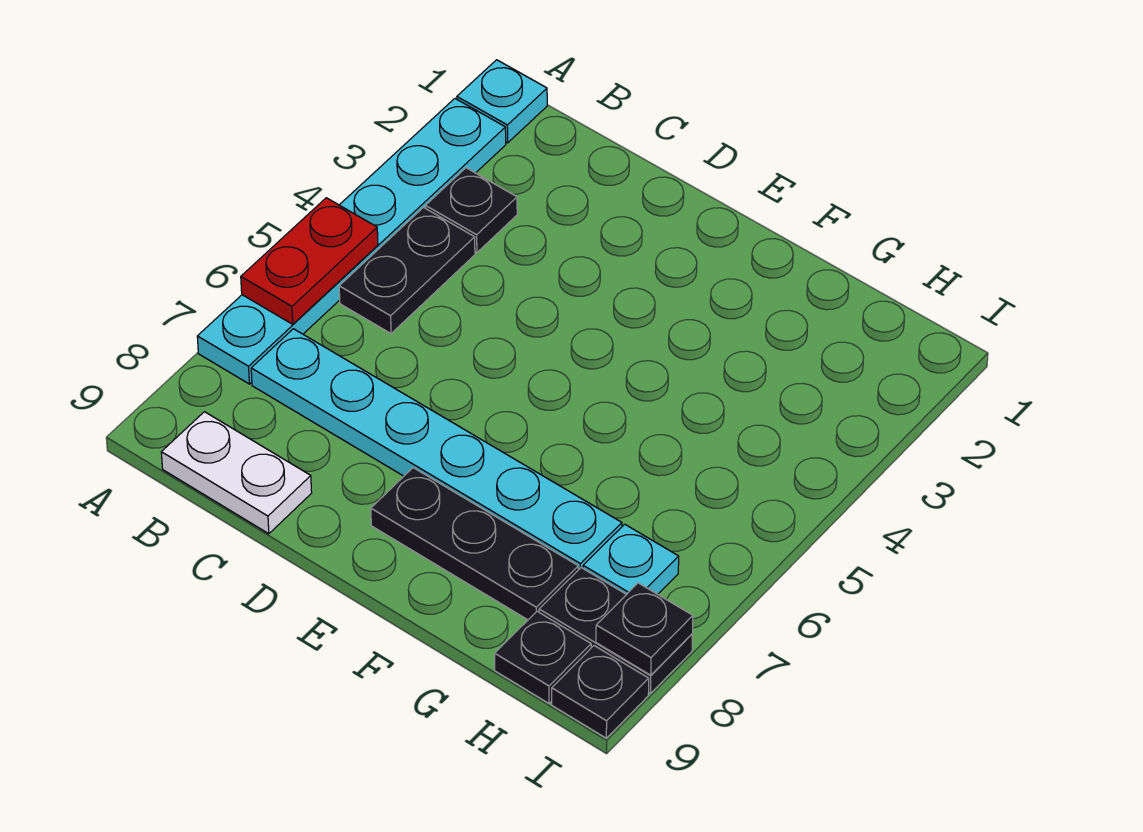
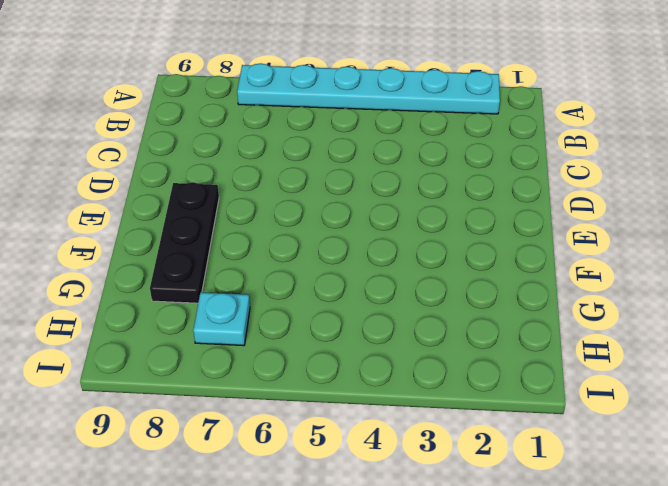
none -> cyan plate A1 level 1
none -> black plate B3 level 1
none -> black plate B4:B5 level 1

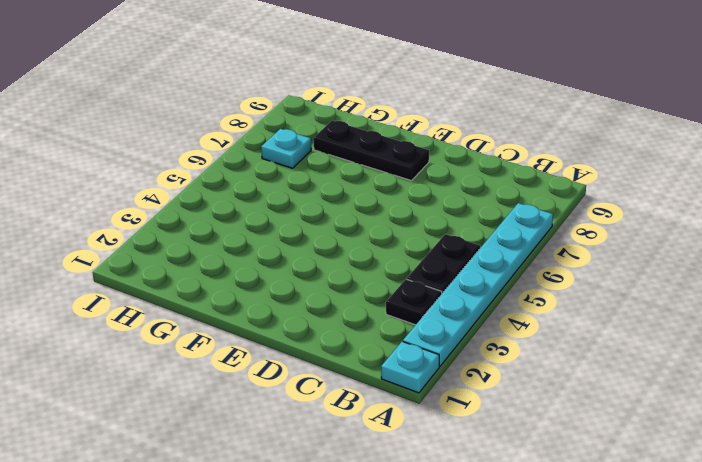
none -> cyan plate B7:G7 level 1
none -> white plate B9:C9 level 1
none -> black plate H8:I8 level 1

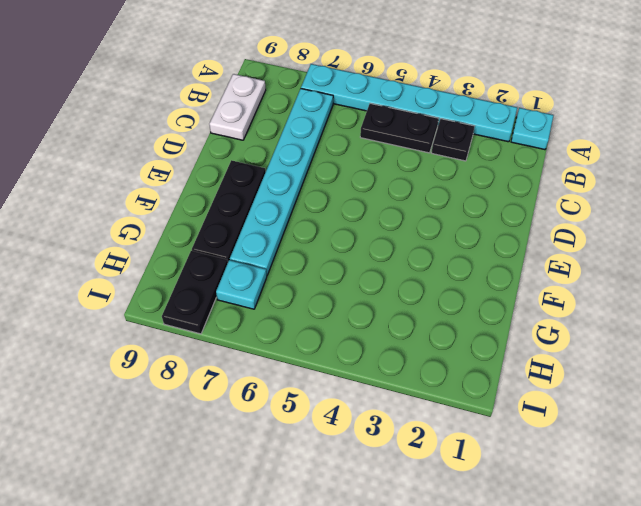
none -> black plate H9 level 1
none -> black plate I9 level 1
none -> red plate A5:A6 level 2

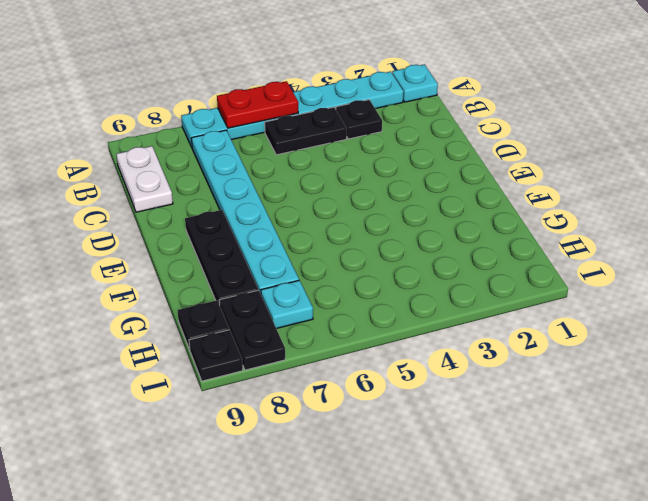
none -> black plate I8 level 2

